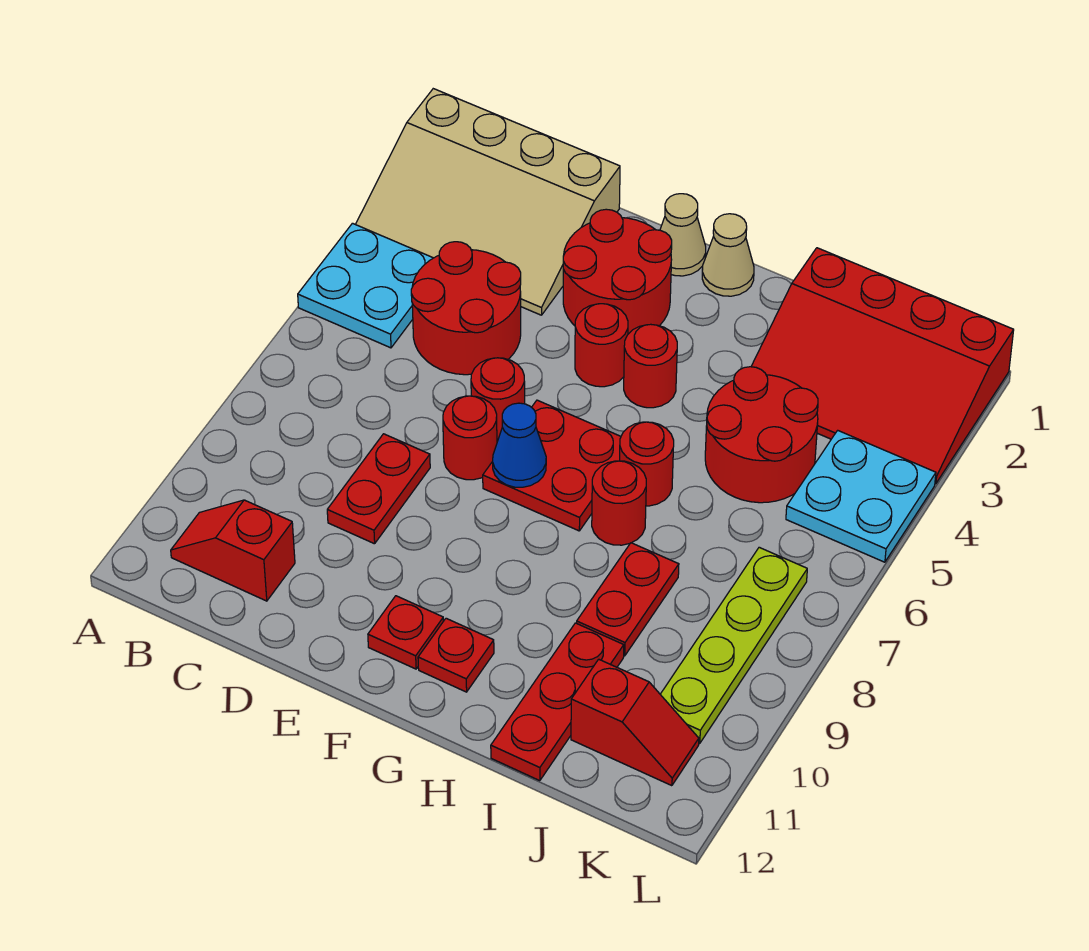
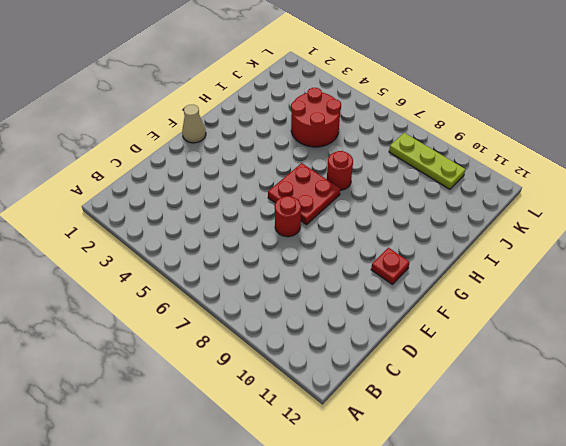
lime plate K8:K10 level 1 -> lime plate K7:K10 level 1
none -> tan slope A1:D3 level 1 top 1
none -> cyan plate A4:B5 level 1
none -> red slope B11:C11 level 1 top C

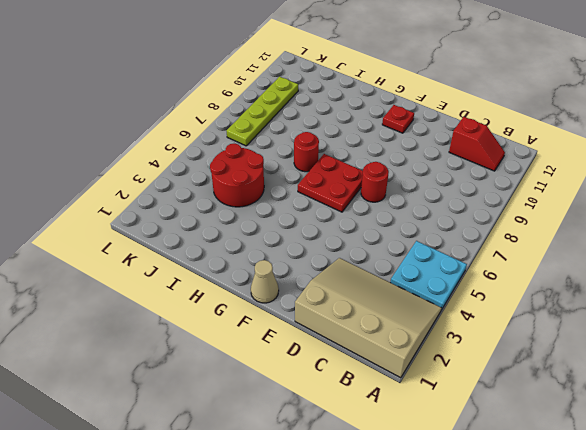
none -> red round brick C4:D5 level 1
none -> red plate D8:D9 level 1
none -> red round brick E2:F3 level 1

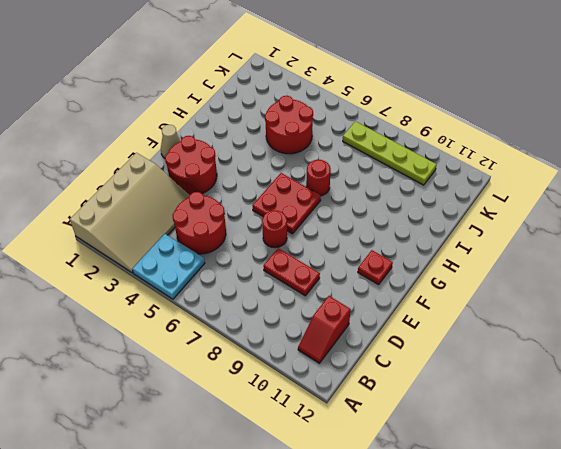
none -> red round brick E6 level 1
none -> red round brick F4 level 1
none -> tan cone G1 level 1

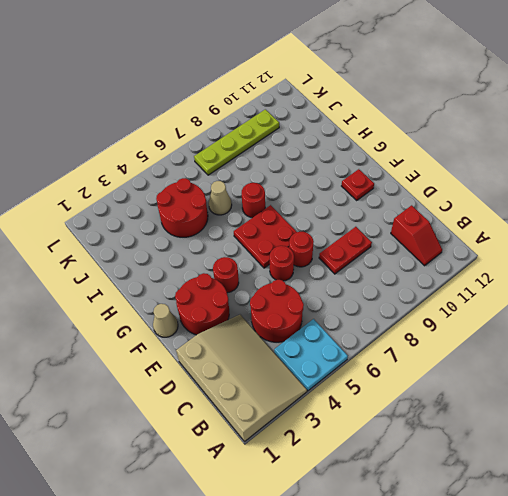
tan cone I6 level 1 -> tan cone G1 level 1
none -> red round brick G4 level 1
none -> red plate G11 level 1
none -> red round brick H6 level 1

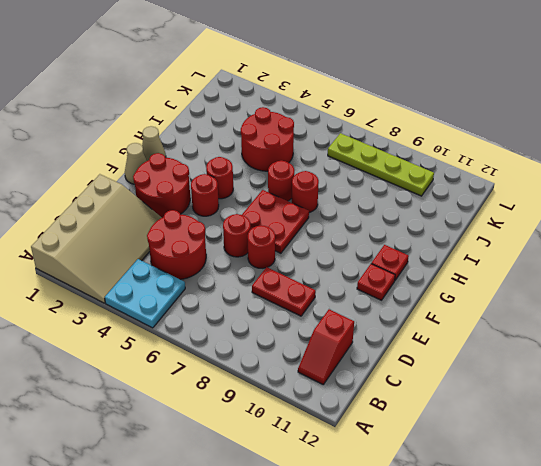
none -> red slope I1:L3 level 1 top 1
none -> red plate I8:I9 level 1
none -> red plate I10:I12 level 1

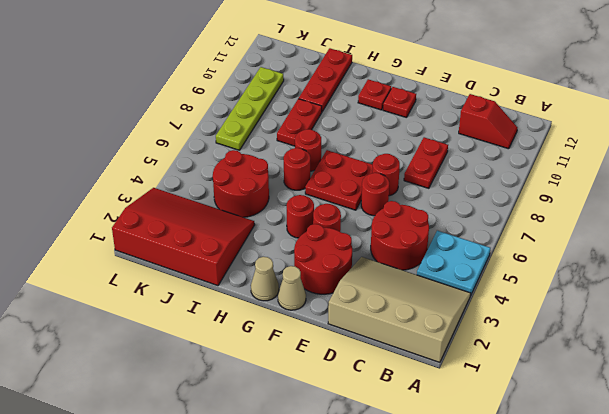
none -> red slope J11:K11 level 1 top J
none -> cyan plate K4:L5 level 1
none -> blue cone F7 level 2

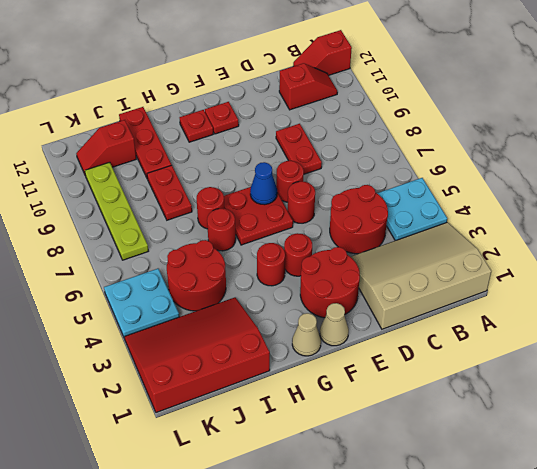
red slope A12:B12 level 1 top A -> none

